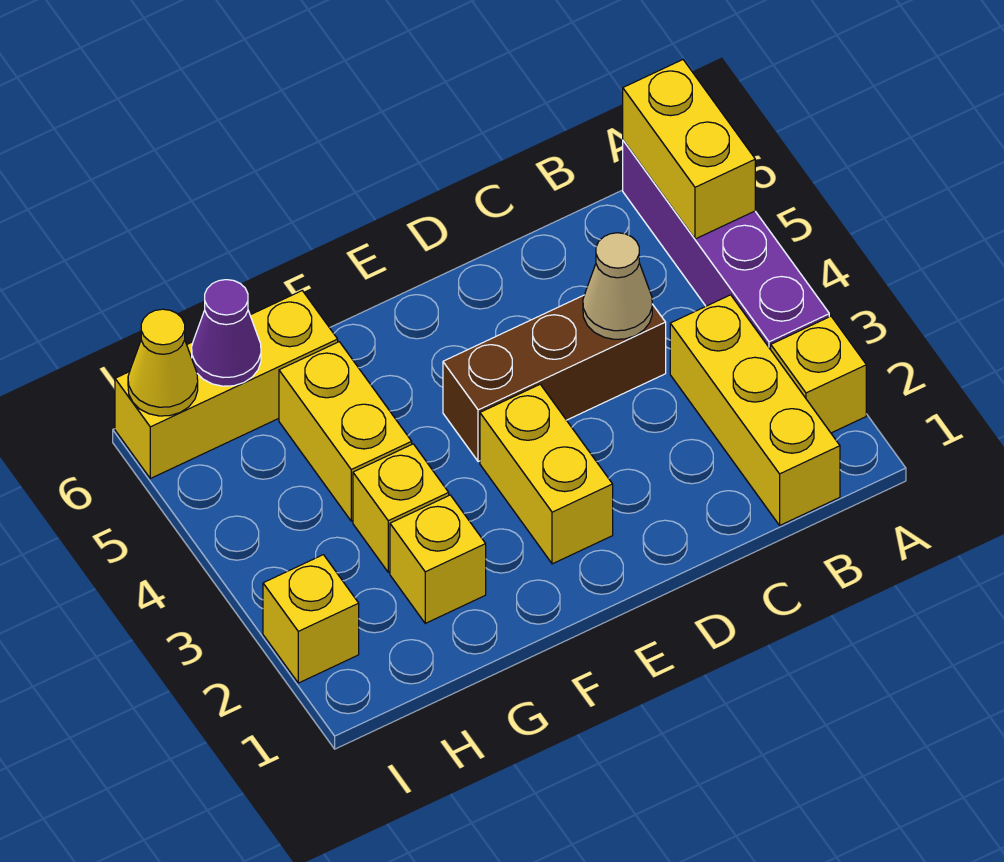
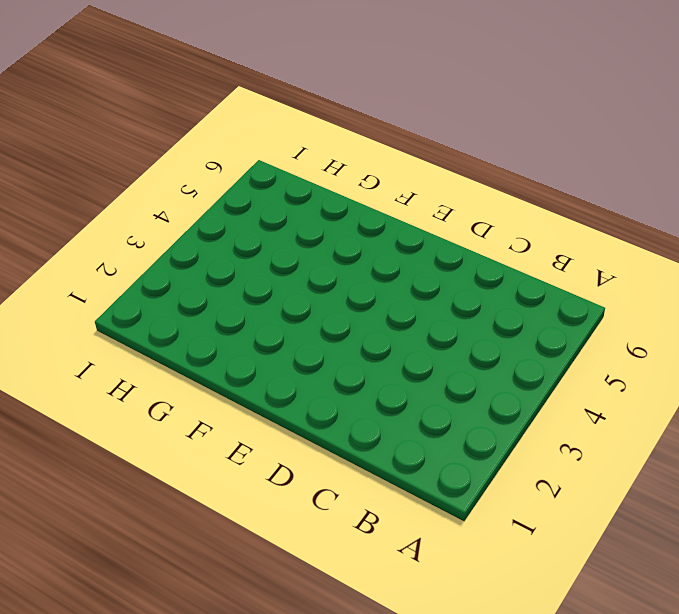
none -> yellow brick A2 level 1
none -> purple brick A3:A6 level 1
none -> yellow brick B1:B3 level 1

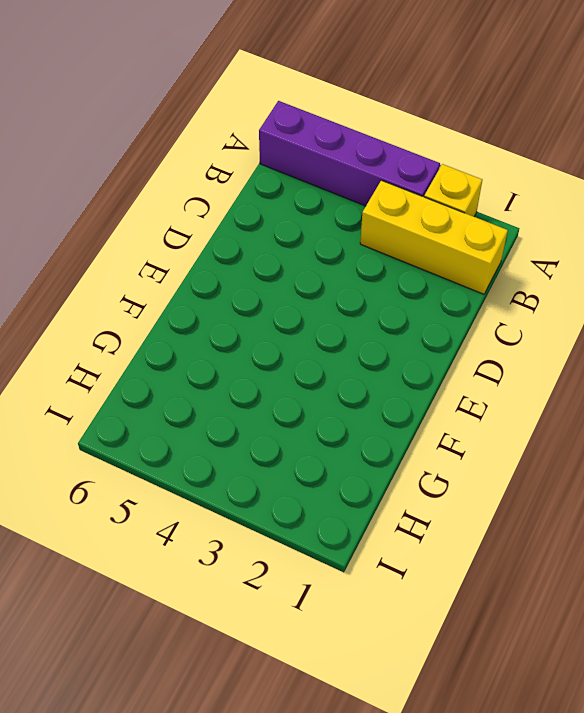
none -> brown brick C4:E4 level 1
none -> yellow brick E2:E3 level 1
none -> yellow brick G2 level 1

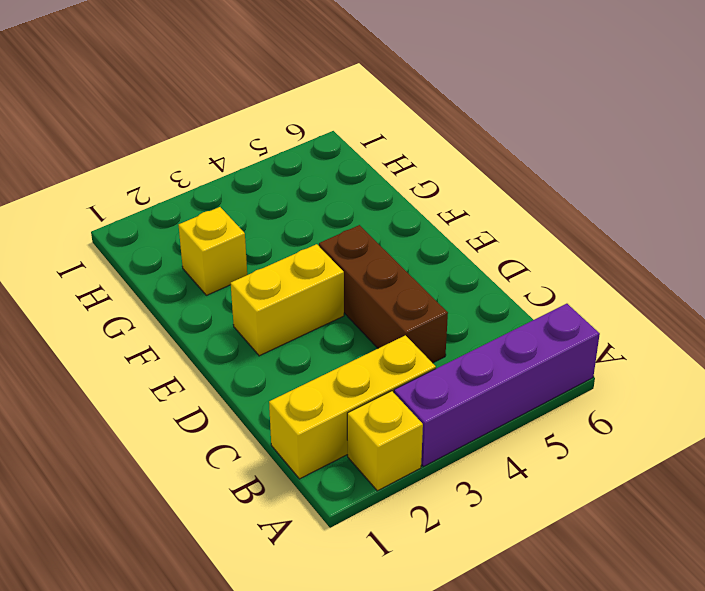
none -> yellow brick G3 level 1
none -> yellow brick G4:G5 level 1
none -> yellow brick G6:I6 level 1

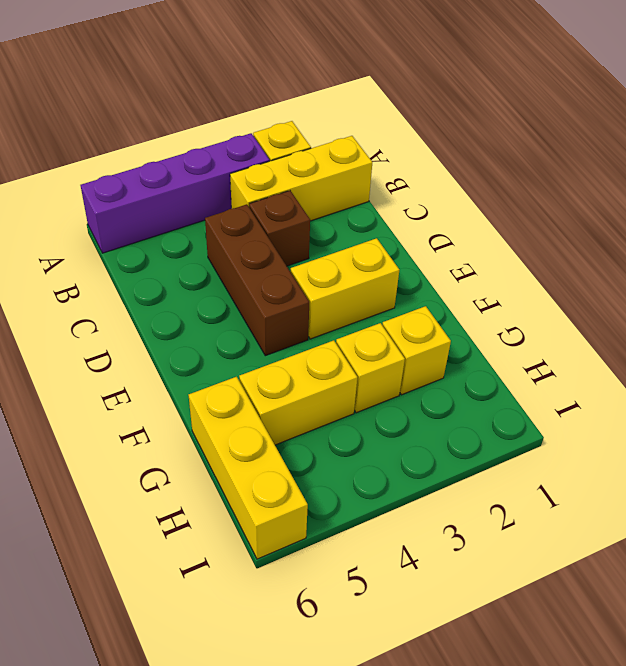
brown brick C3 level 1 -> none
none -> yellow brick I2 level 1
none -> yellow brick A5:A6 level 2
none -> tan cone C4 level 2

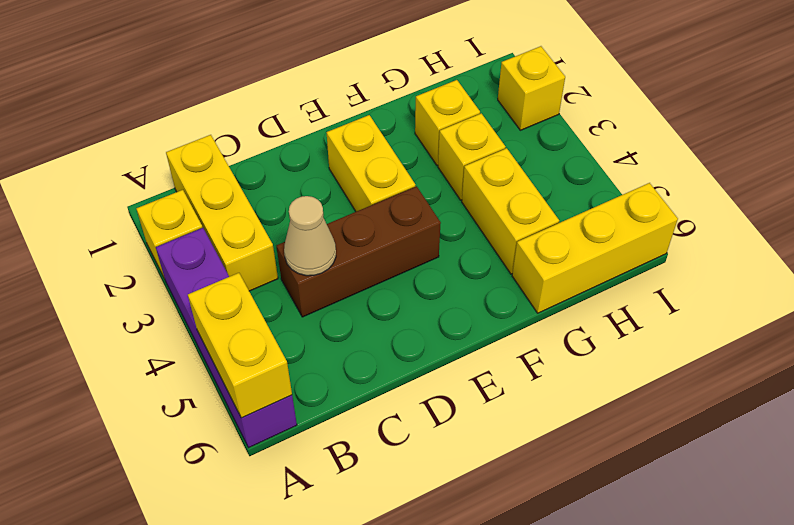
none -> purple cone H6 level 2
none -> yellow cone I6 level 2

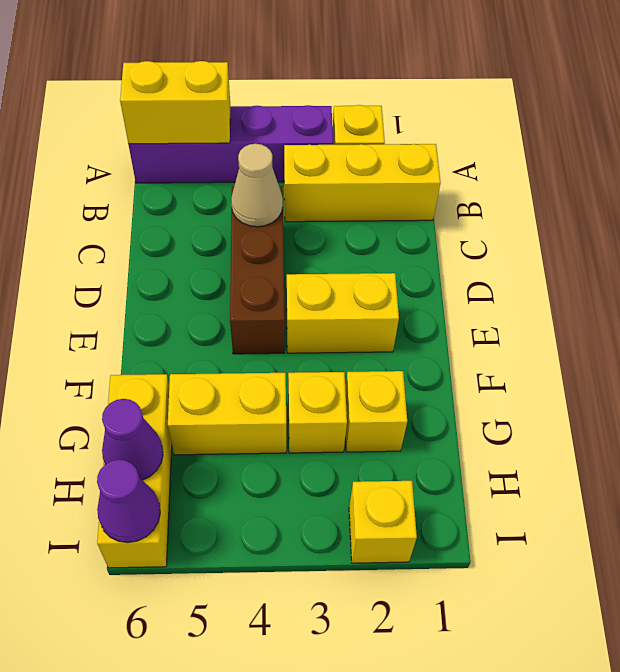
purple cone I6 level 2 -> yellow cone I6 level 2

